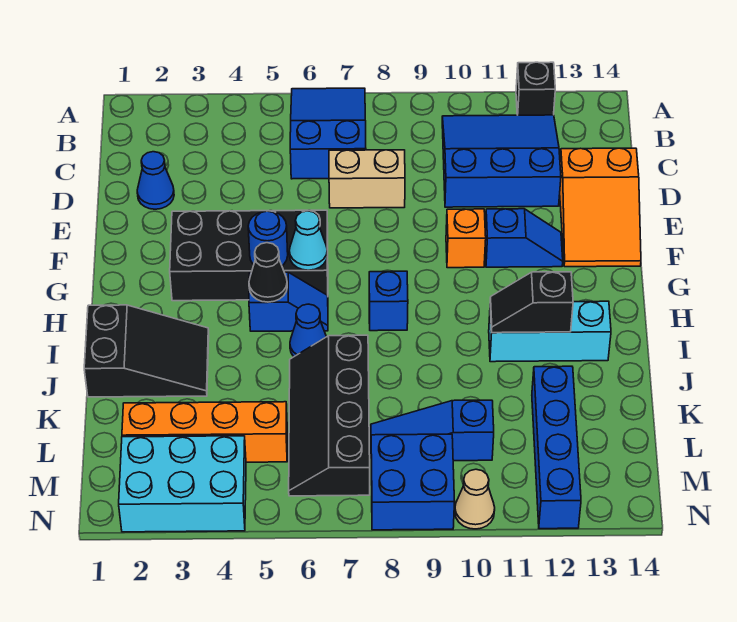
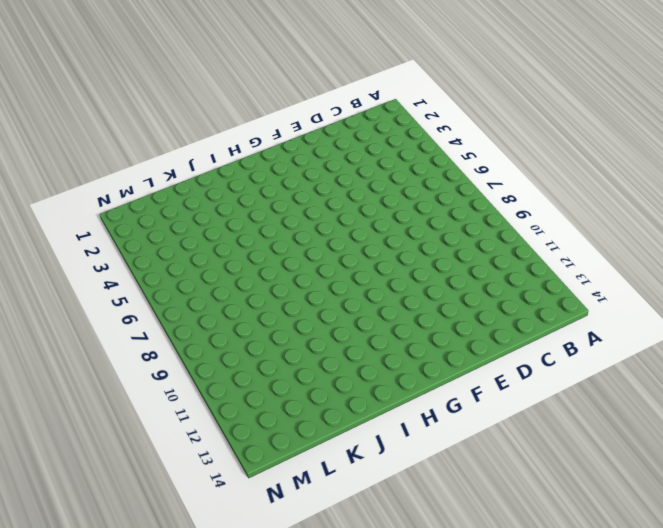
none -> blue slope A6:C7 level 1 top C
none -> black brick A12 level 1
none -> blue slope B10:D12 level 1 top D

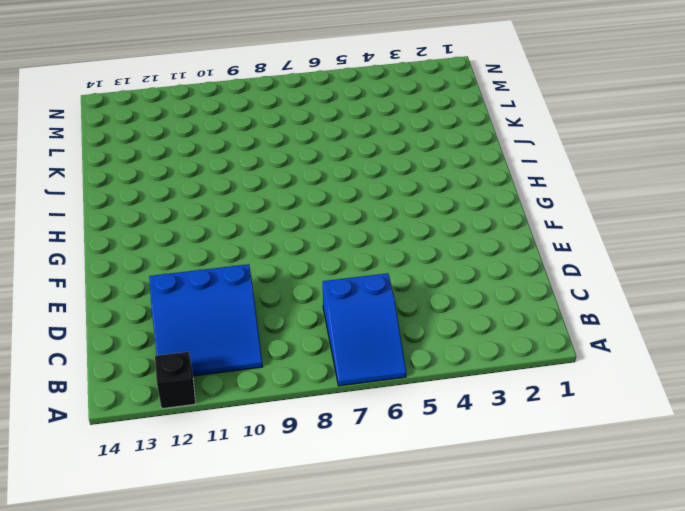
none -> blue cone D2 level 1
none -> tan brick D7:D8 level 1
none -> orange slope D13:F14 level 1 top D

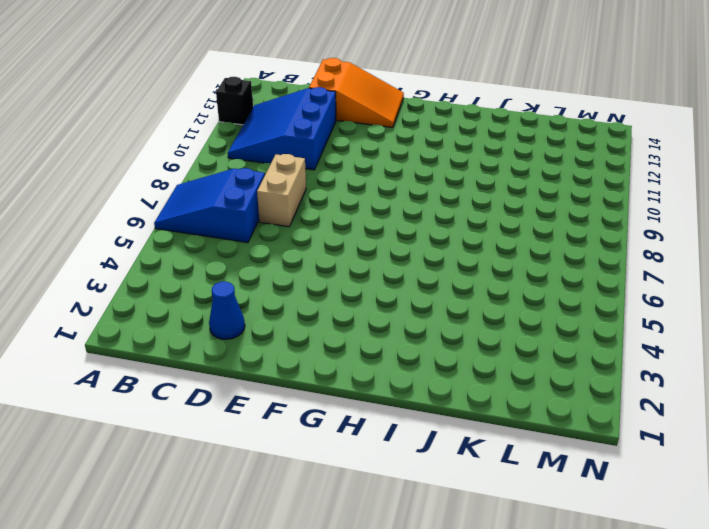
none -> black brick F3:G6 level 1
none -> orange brick F10 level 1
none -> blue slope F11:F12 level 1 top 11

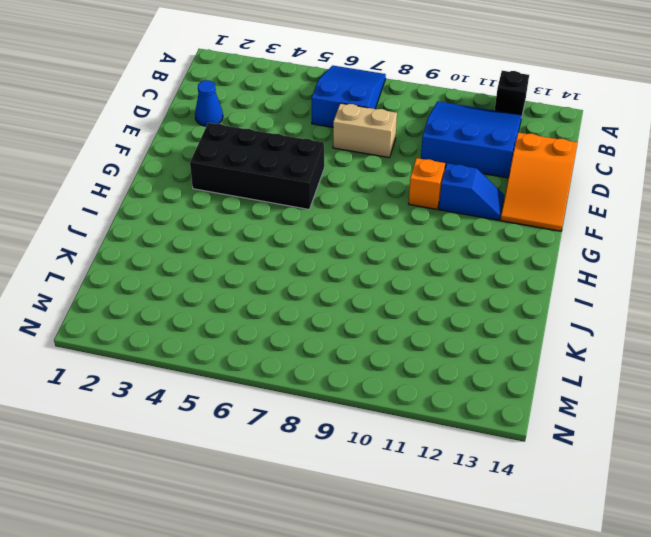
none -> blue slope H5:H6 level 1 top 5
none -> blue brick H8 level 1
none -> black slope I1:J3 level 1 top 1

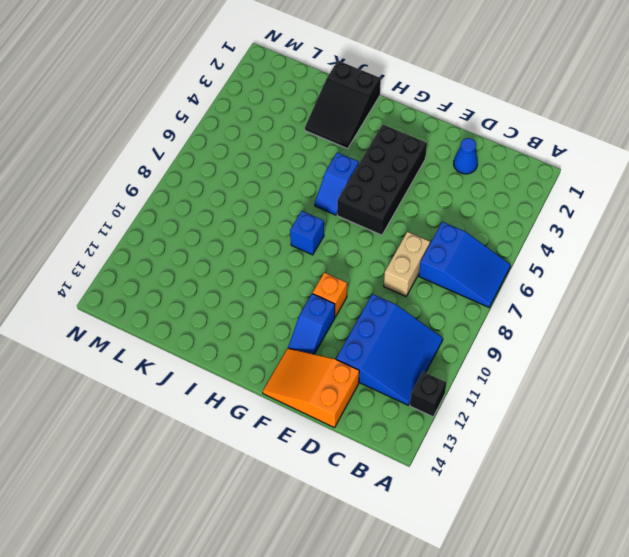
none -> blue cone I6 level 1
none -> cyan brick I11:I13 level 1
none -> black slope J6:M7 level 1 top 7

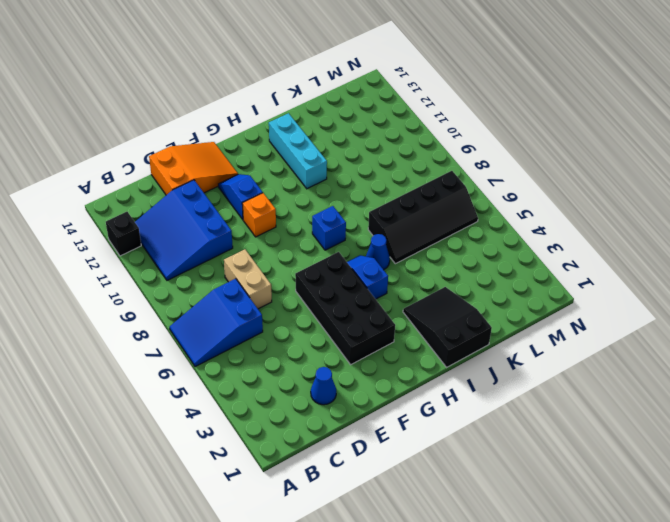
none -> blue brick K12:N12 level 1
none -> orange brick L2:L5 level 1
none -> blue slope L8:L10 level 1 top 10

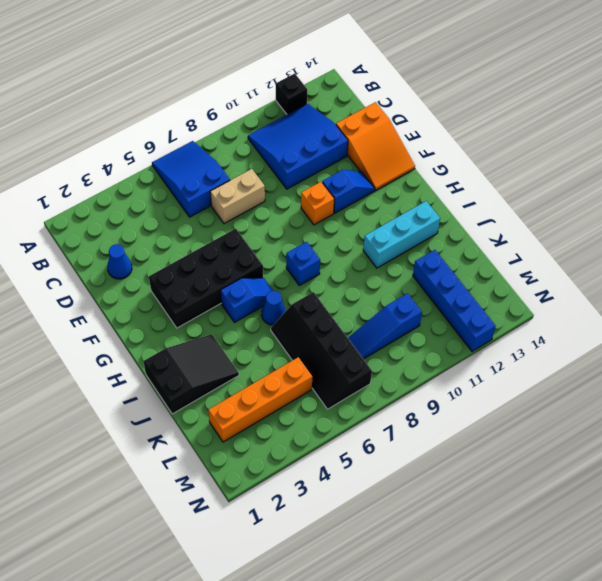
none -> cyan brick M2:N4 level 1
none -> blue brick M8:N9 level 1
none -> tan cone N10 level 1

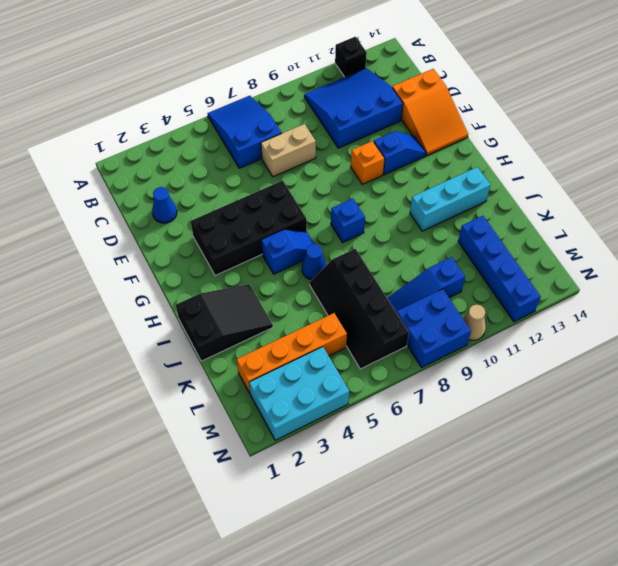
none -> blue round brick G5 level 2
none -> cyan cone G6 level 2
none -> black cone H5 level 2

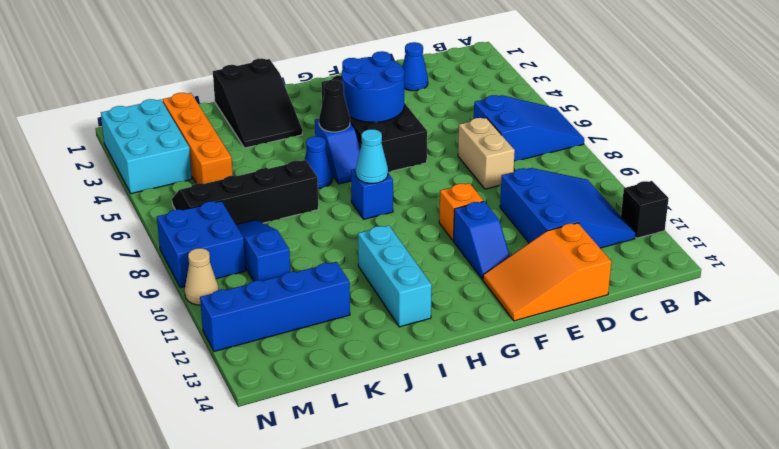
blue round brick F4:G5 level 2 -> blue round brick G5 level 2
cyan cone H8 level 2 -> cyan cone G6 level 2
none -> black slope I11:I12 level 2 top 12

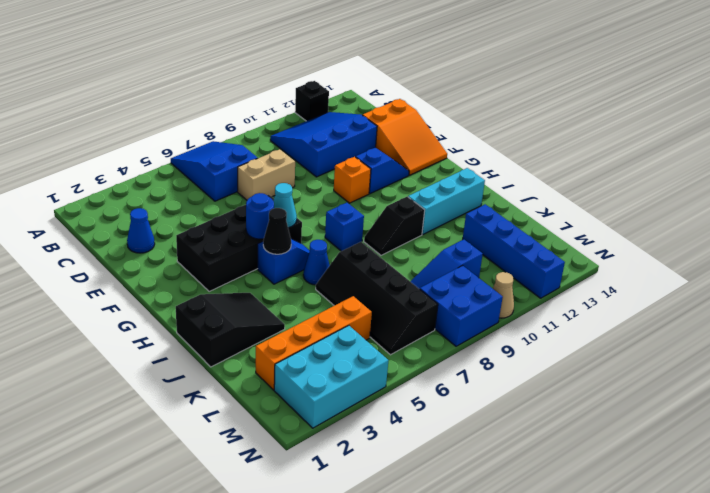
black slope I9:I10 level 1 top 10 -> black slope I11:I12 level 2 top 12

